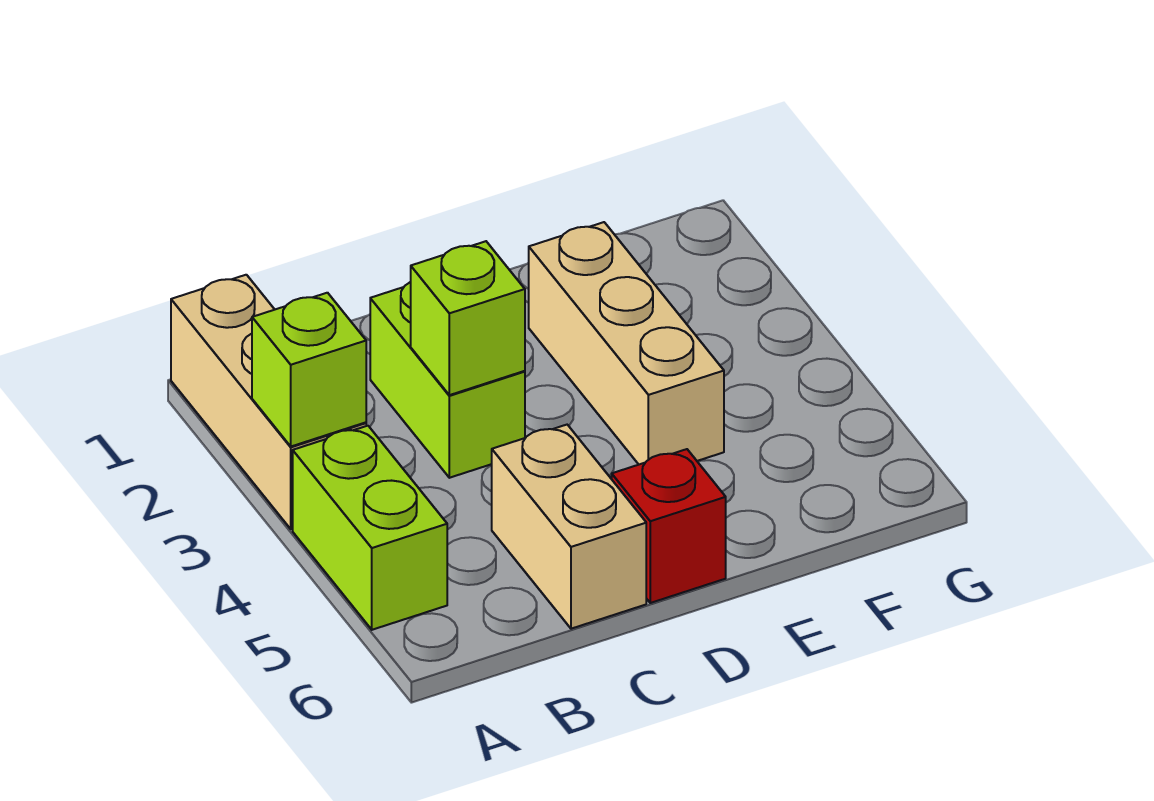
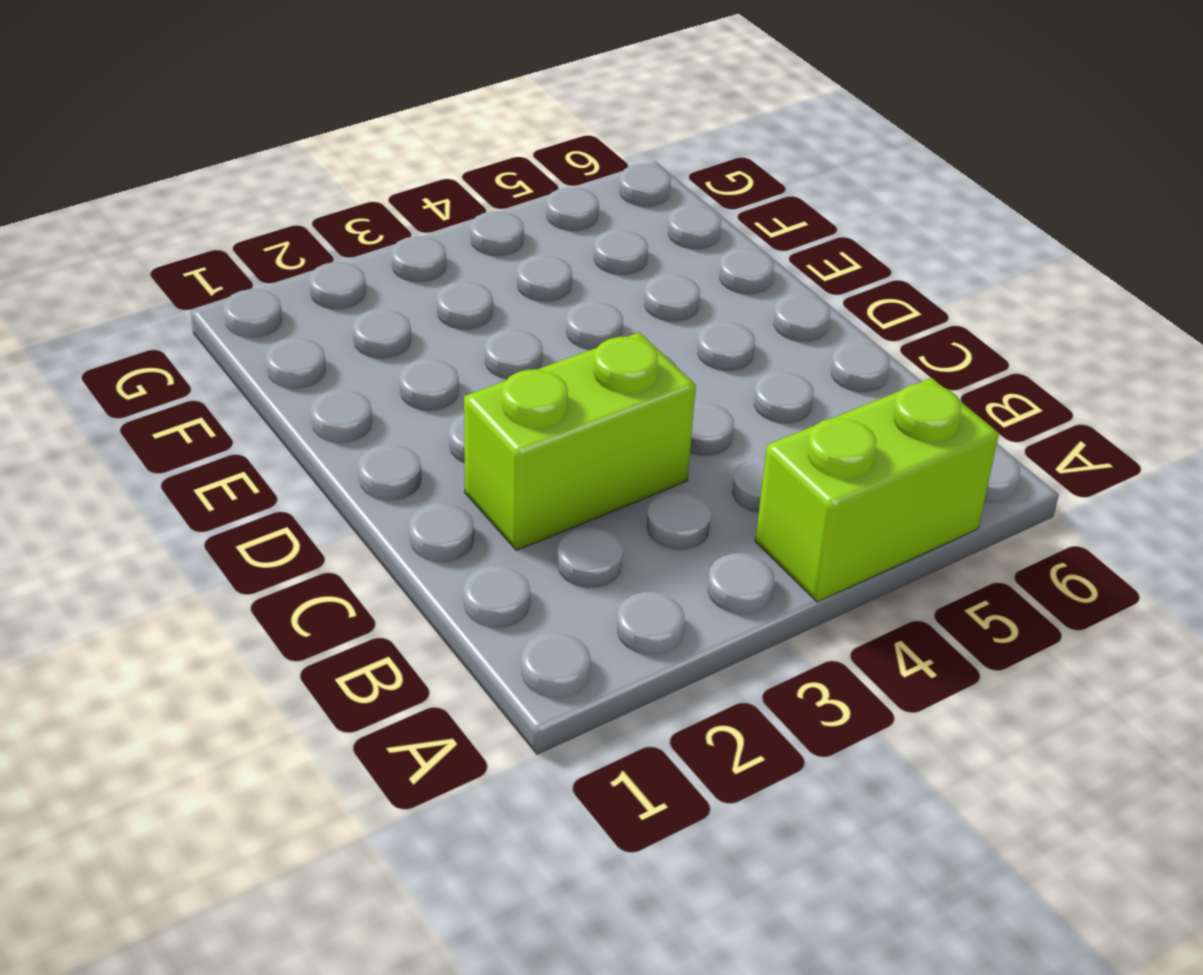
none -> tan brick A1:A3 level 1
none -> tan brick C5:C6 level 1

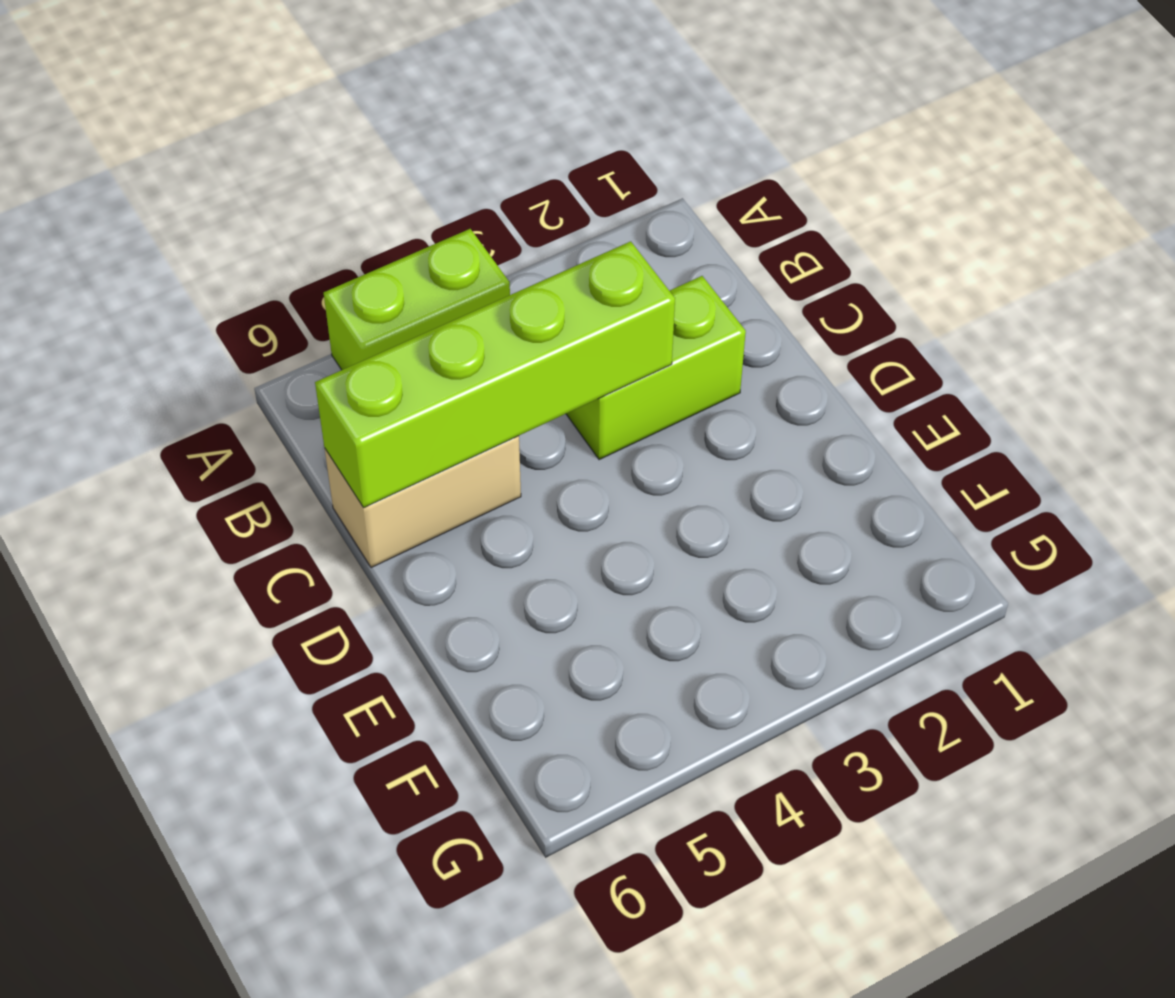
lime brick C3:C6 level 2 -> lime brick C3 level 2
none -> tan brick A1:A3 level 1
none -> red brick D6 level 1

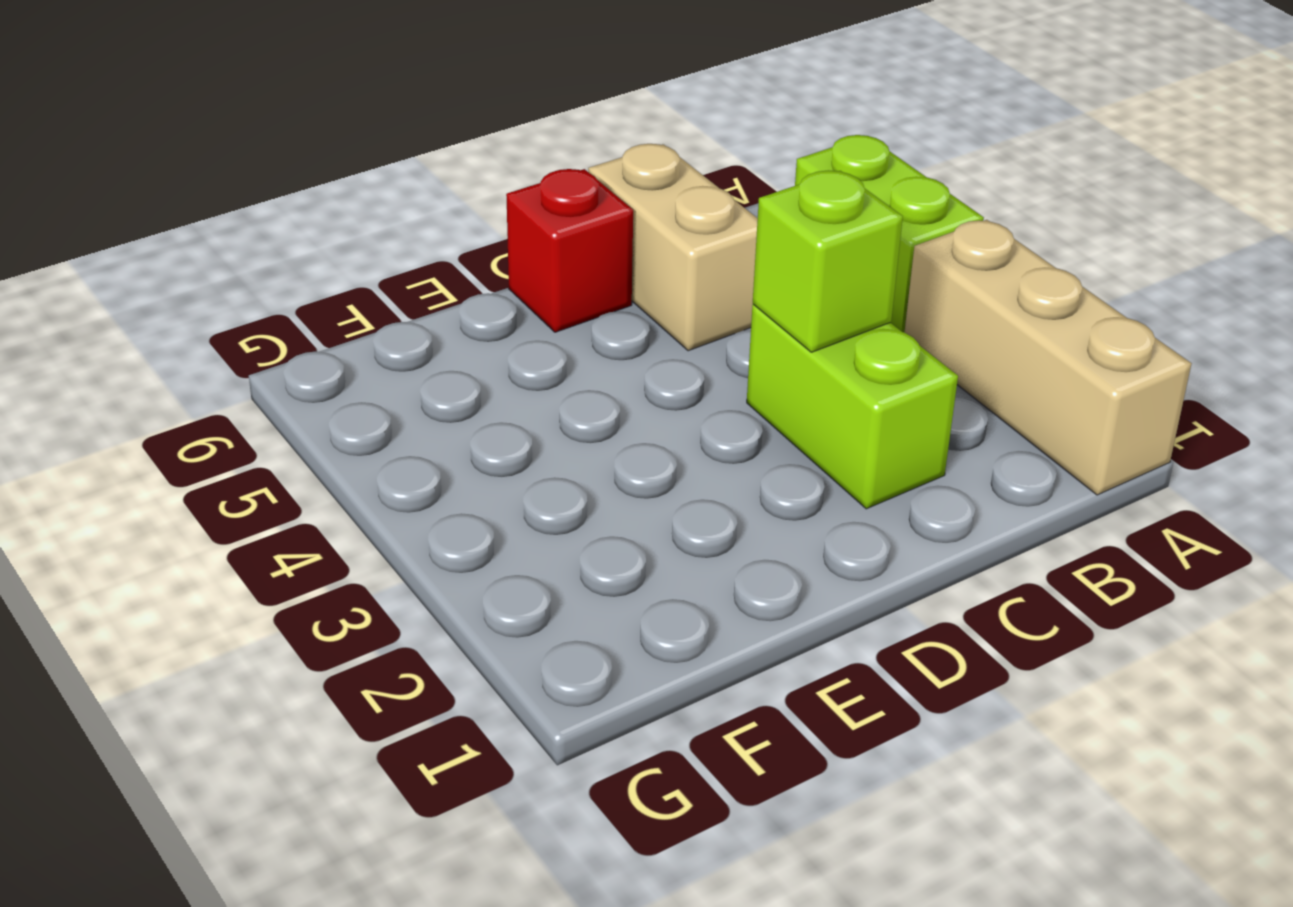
none -> tan brick E2:E4 level 1
none -> lime brick A3 level 2

